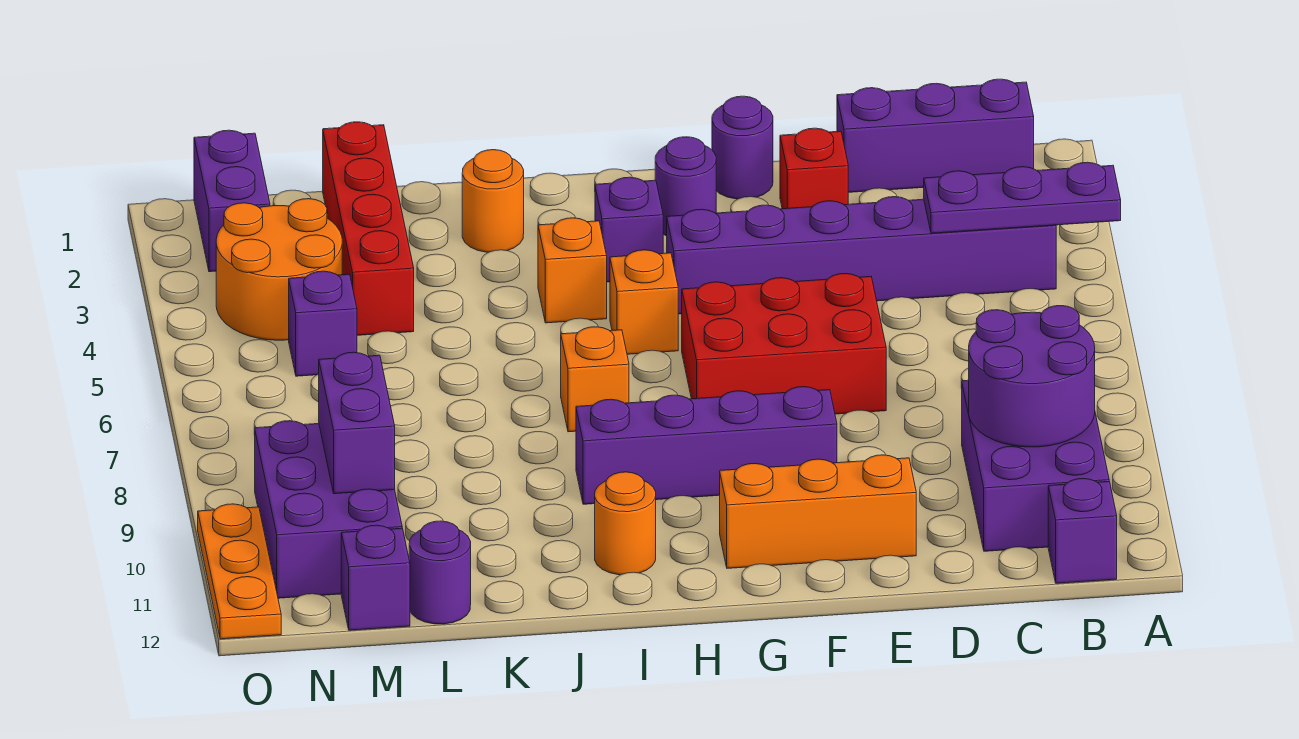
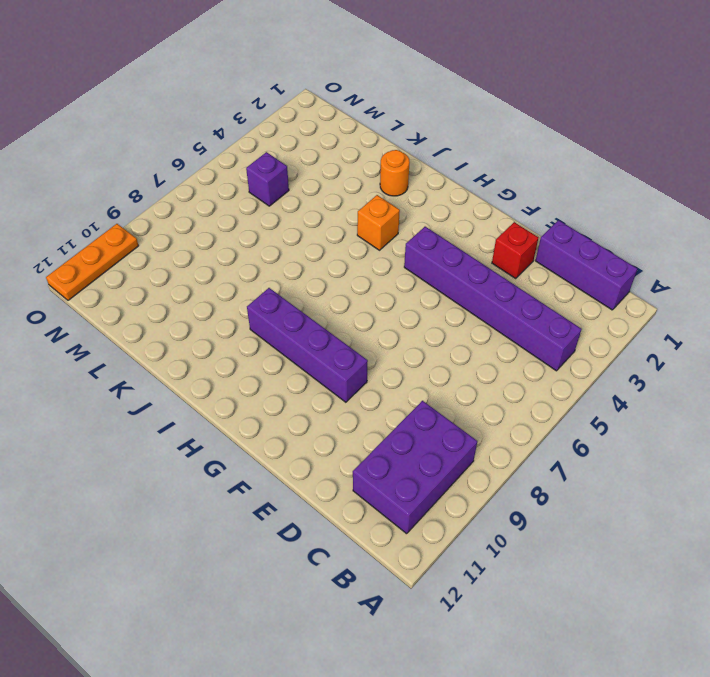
none -> purple brick B12 level 1
none -> red brick E6:G7 level 1
none -> orange brick E11:G11 level 1

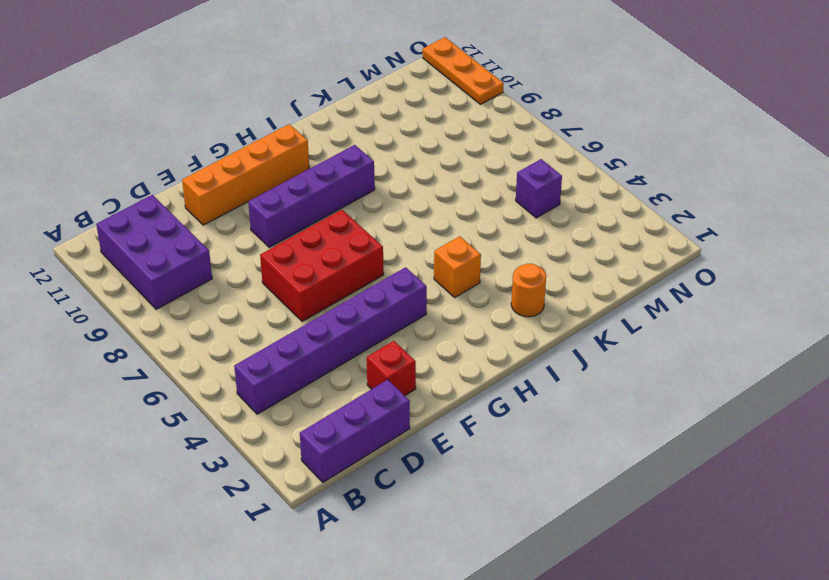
orange brick E11:H11 level 1 -> orange brick E11:G11 level 1
none -> purple brick B12 level 1
none -> purple round brick F1 level 1
none -> purple round brick G2 level 1

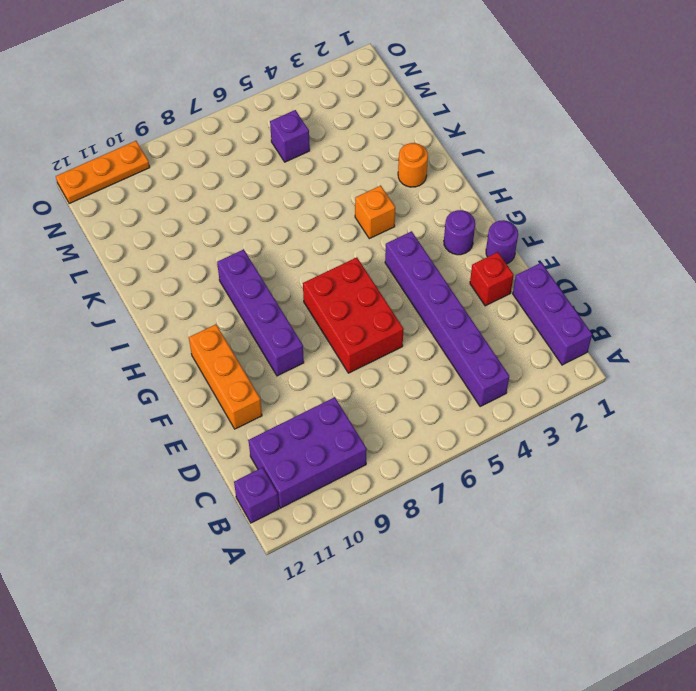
none -> purple brick H3 level 1
none -> orange brick H5 level 1
none -> orange brick I7 level 1

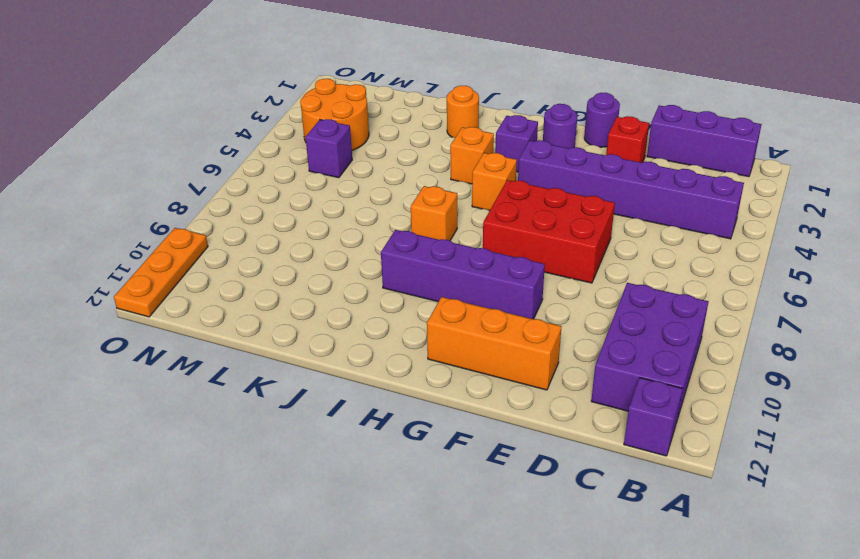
none -> orange round brick I11 level 1
none -> red brick L1:L4 level 1
none -> purple round brick L12 level 1

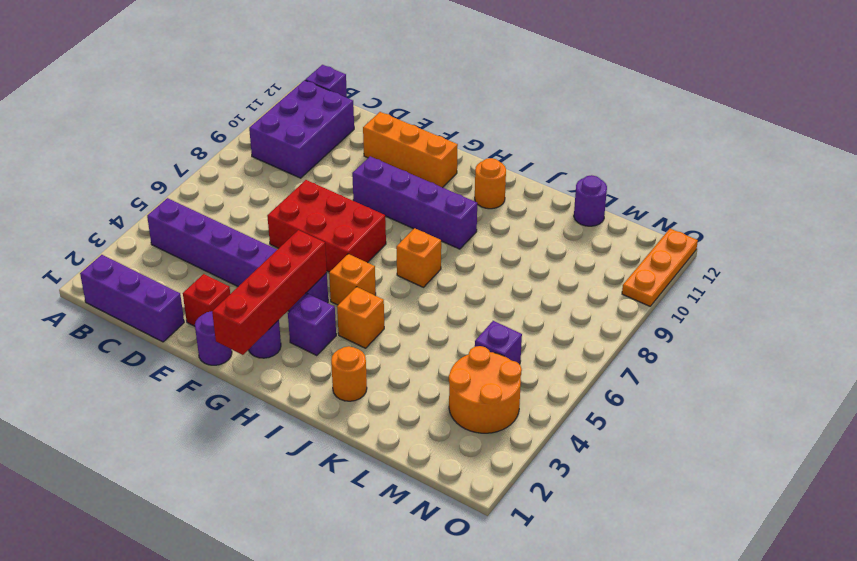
red brick G1:G4 level 2 -> red brick L1:L4 level 1
none -> purple brick M9:N11 level 1
none -> purple brick M12 level 1
none -> purple brick N1:N2 level 1

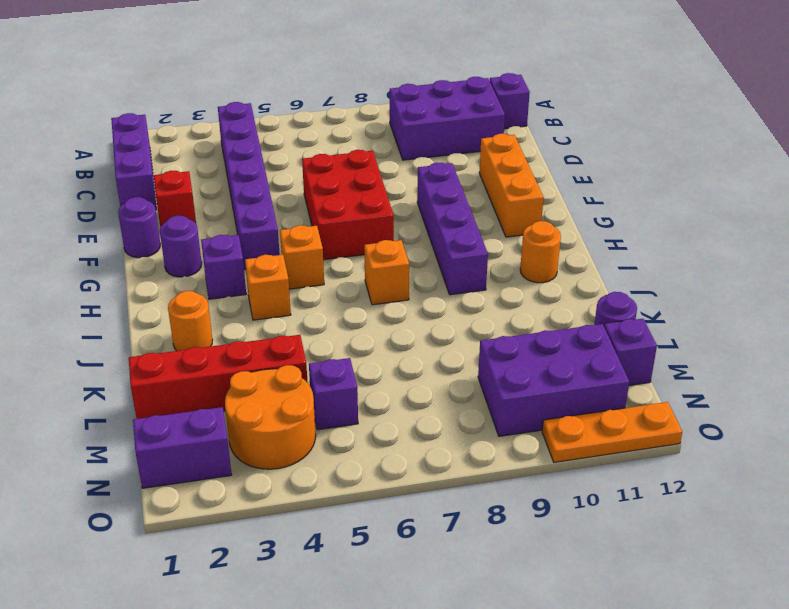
none -> purple plate A4:C4 level 2
none -> purple round brick B9:C10 level 2
none -> purple brick M9:M10 level 2

